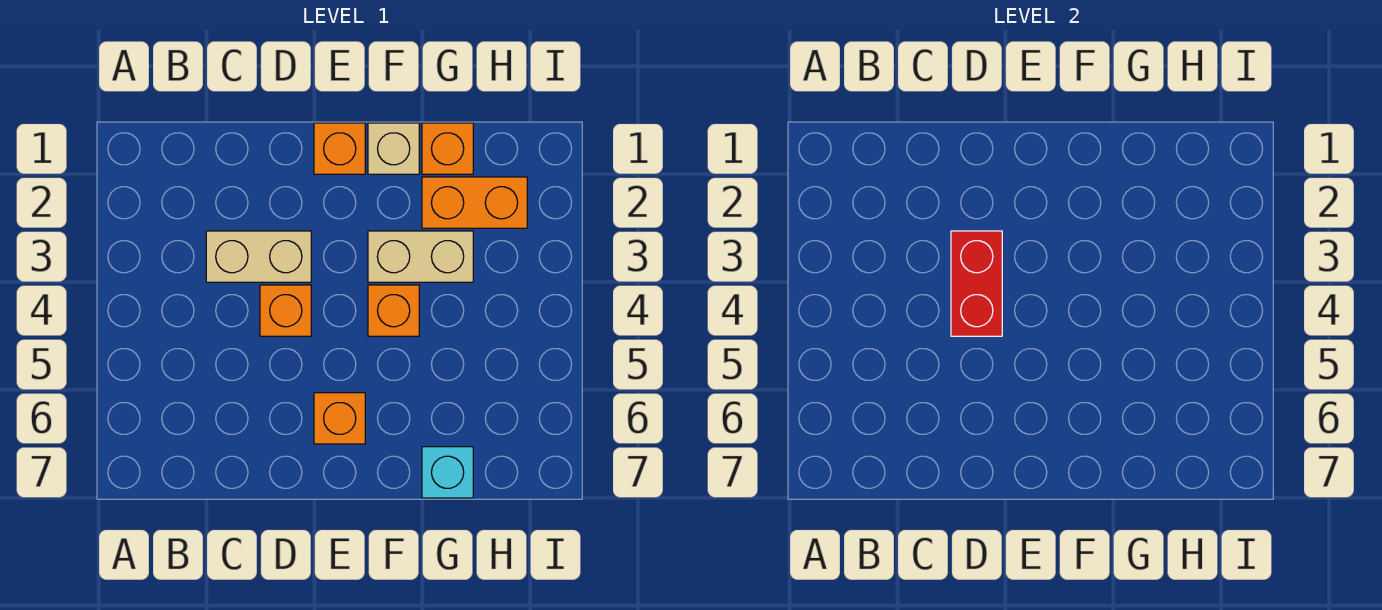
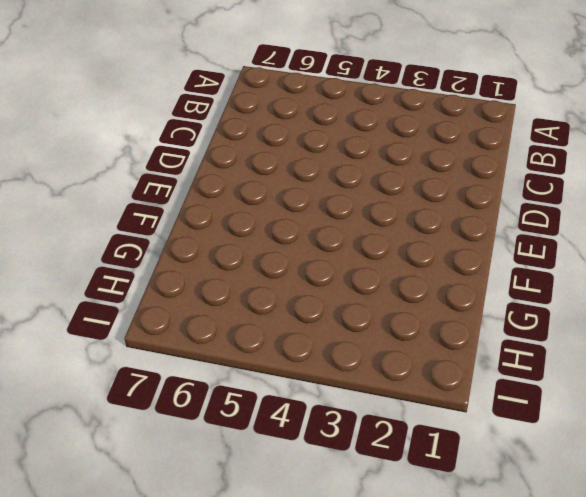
none -> tan brick C3:D3 level 1
none -> orange brick D4 level 1

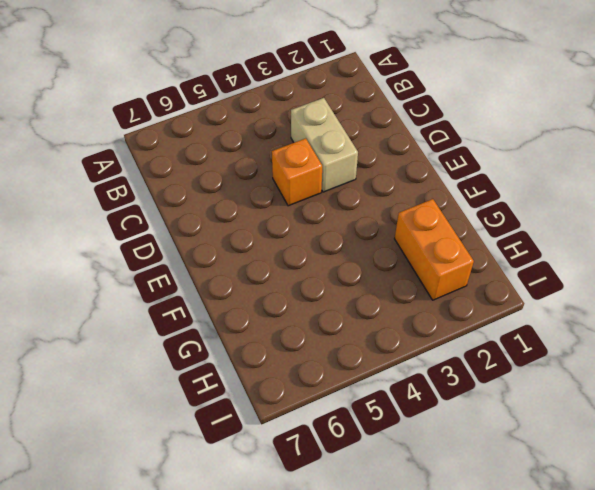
none -> orange brick E1 level 1
none -> orange brick E6 level 1

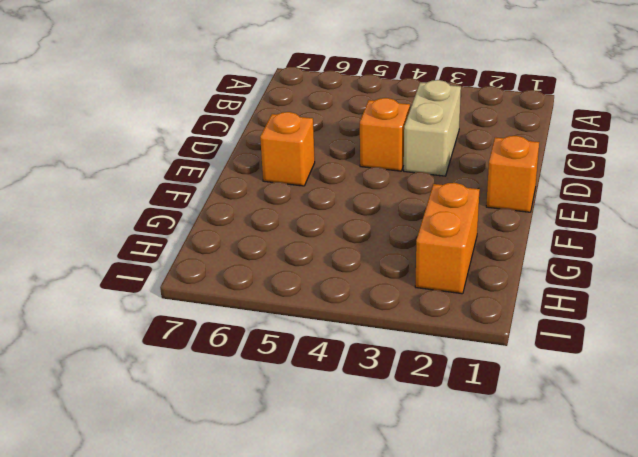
none -> tan brick F1 level 1
none -> tan brick F3:G3 level 1

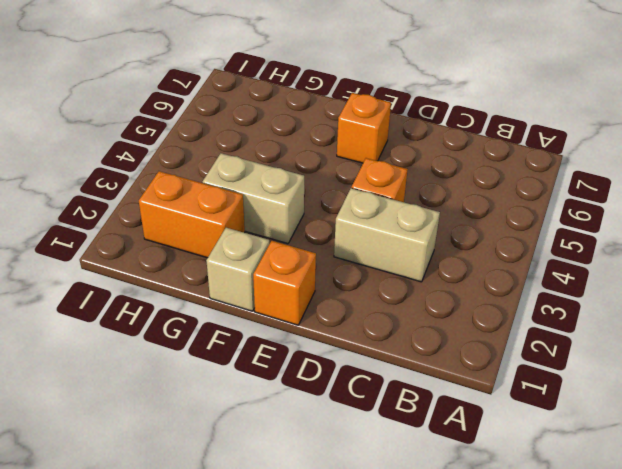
none -> orange brick F4 level 1
none -> orange brick G1 level 1

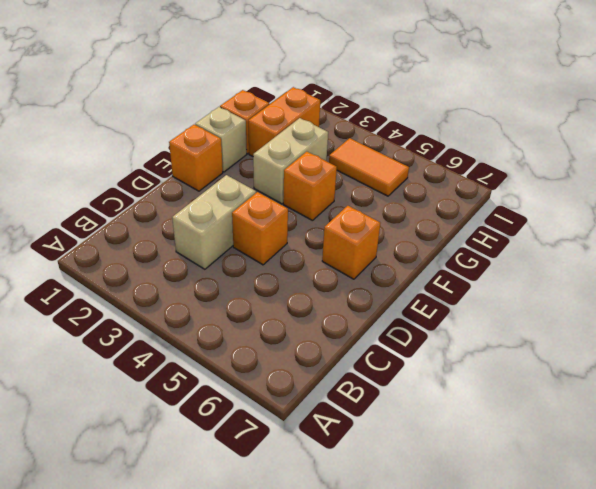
orange tile H4:H5 level 1 -> none
none -> cyan brick G7 level 1
none -> red brick D3:D4 level 2

